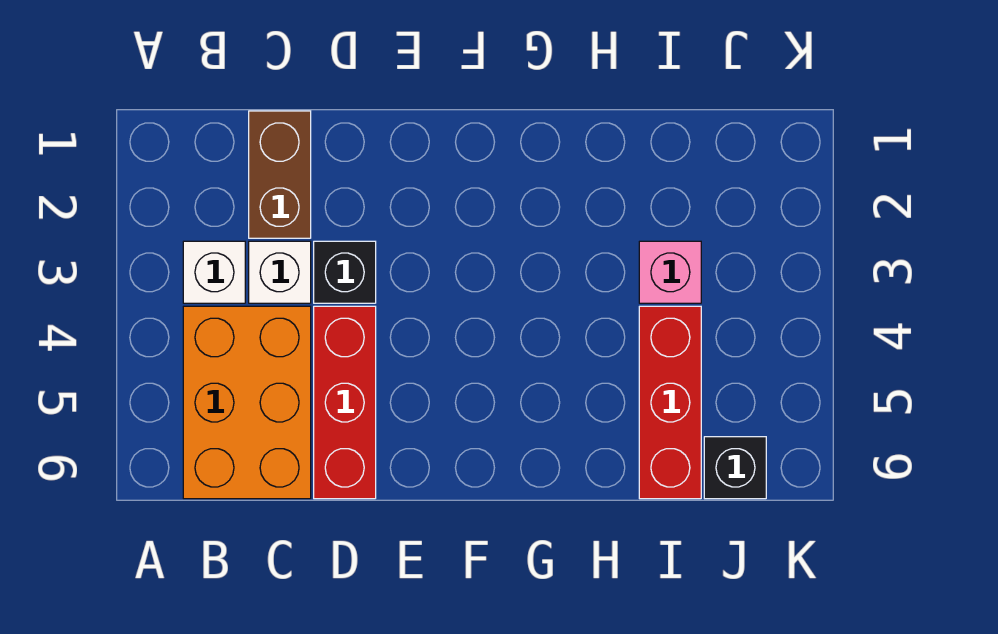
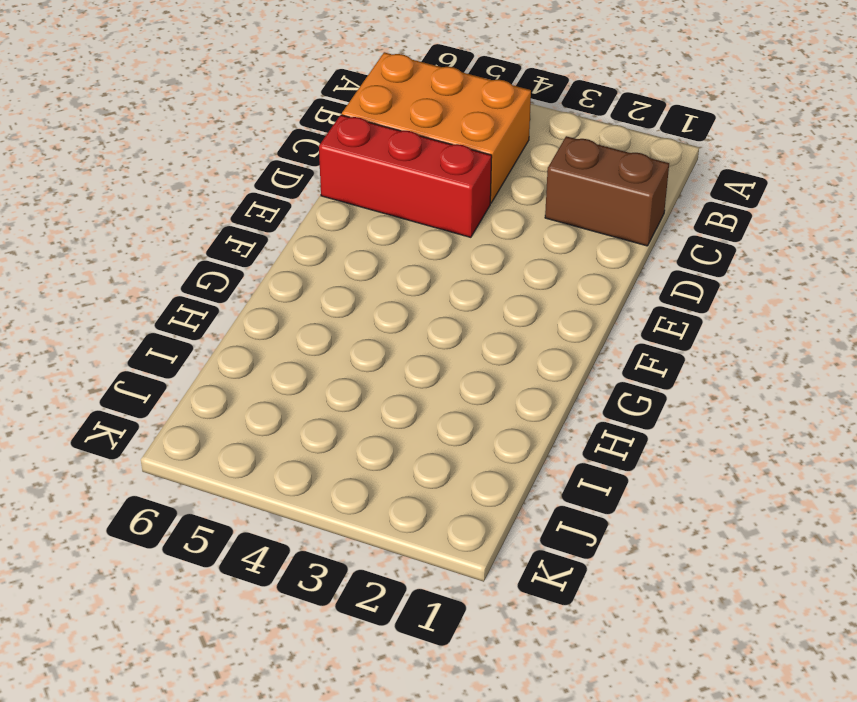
none -> white brick B3 level 1
none -> white brick C3 level 1

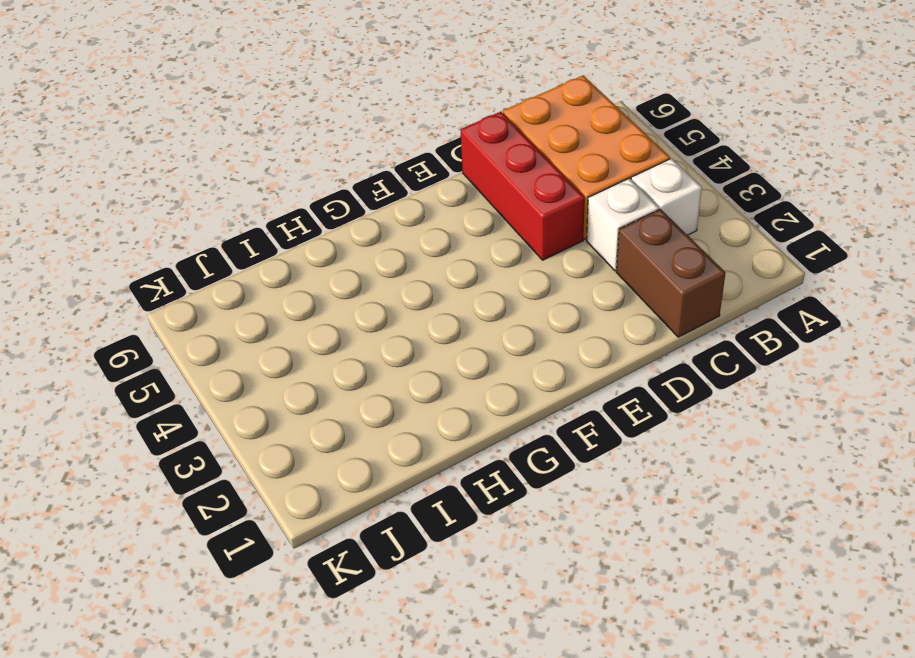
none -> black brick D3 level 1
none -> pink brick I3 level 1

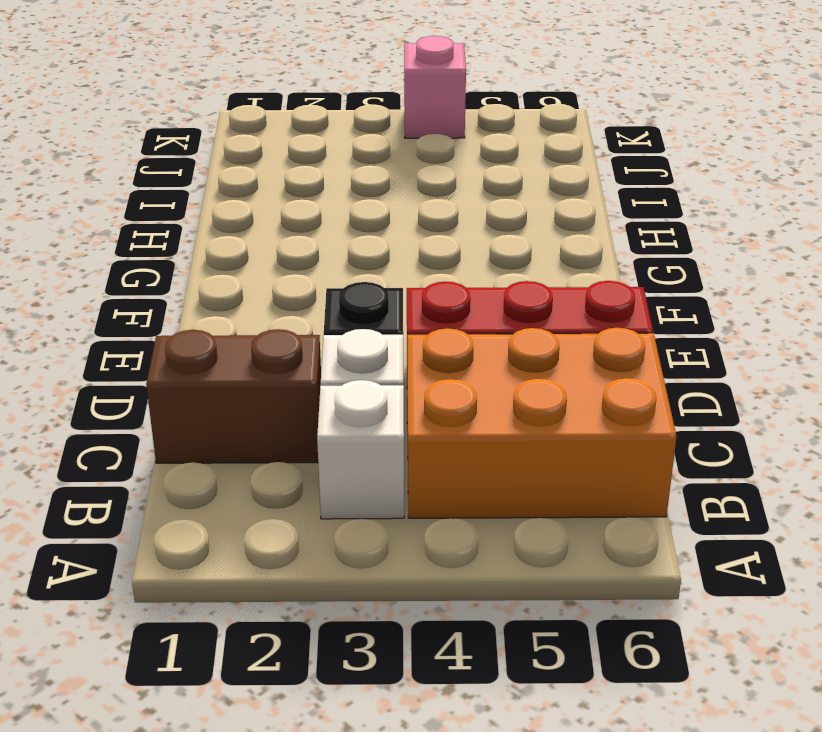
pink brick K4 level 1 -> pink brick I3 level 1
none -> red brick I4:I6 level 1
none -> black brick J6 level 1

